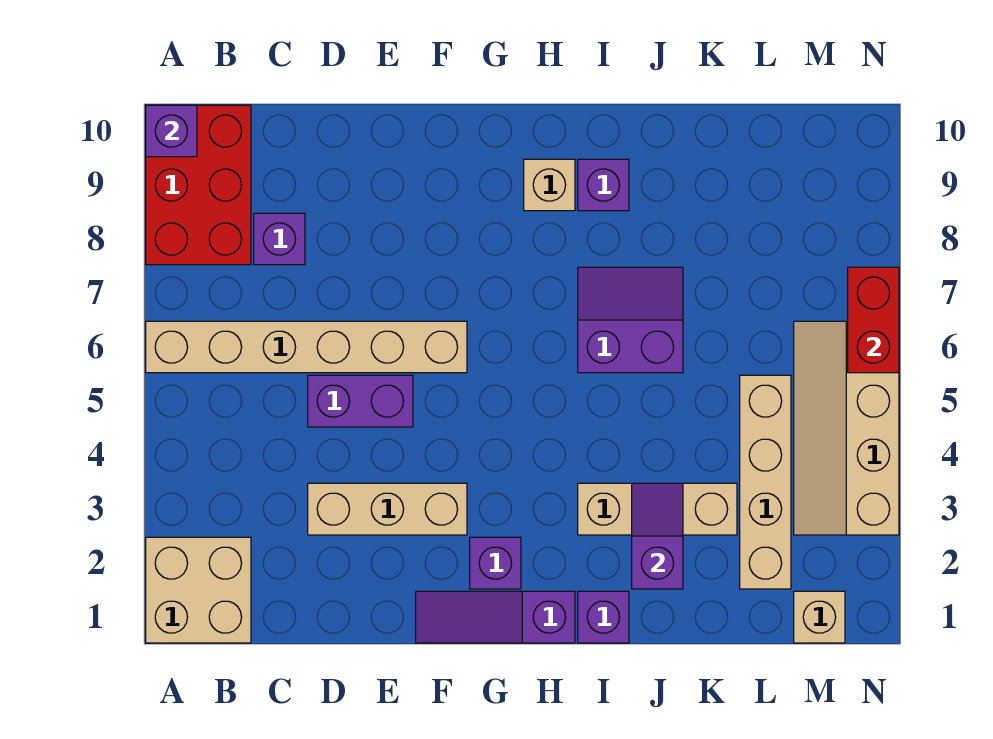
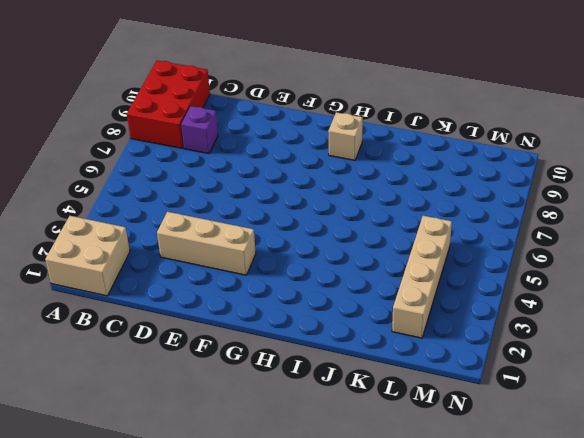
none -> tan brick A6:F6 level 1
none -> purple brick D5:E5 level 1
none -> purple slope F1:H1 level 1 top H

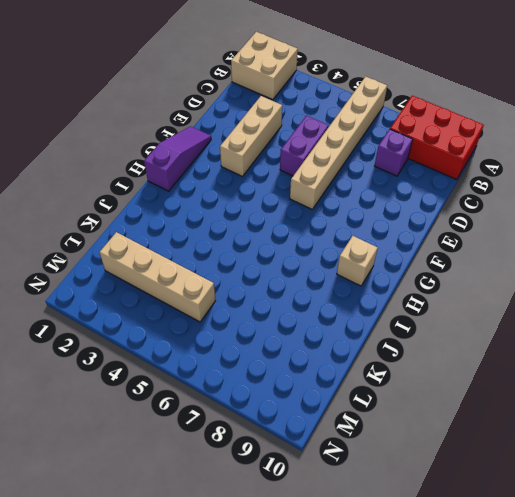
none -> purple brick G2 level 1
none -> purple brick I1 level 1
none -> tan brick I3:K3 level 1

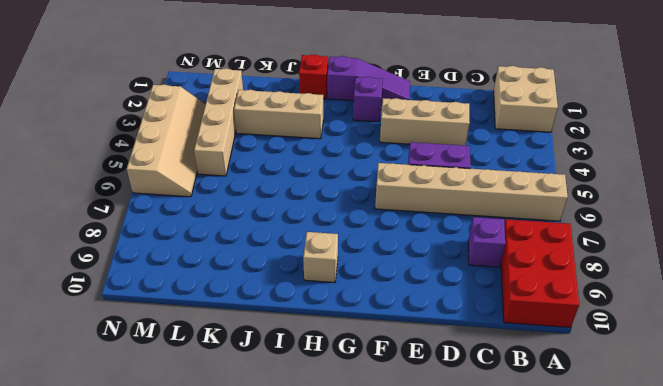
red brick I1 level 1 -> purple brick I1 level 1
none -> purple slope I6:J7 level 1 top 6
none -> purple brick I9 level 1
none -> tan brick M1 level 1

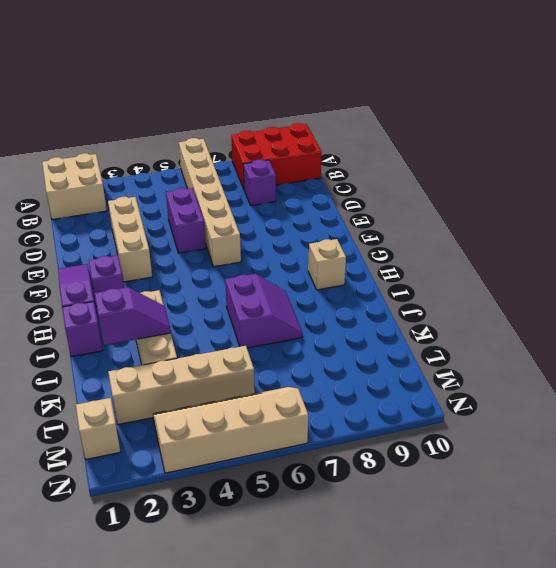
none -> purple brick I9 level 1
none -> purple brick A10 level 2
none -> red brick N6:N7 level 2

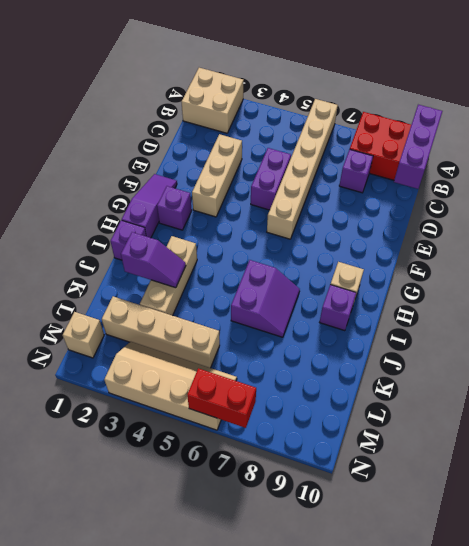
purple brick A10:C10 level 2 -> purple brick A10 level 2

